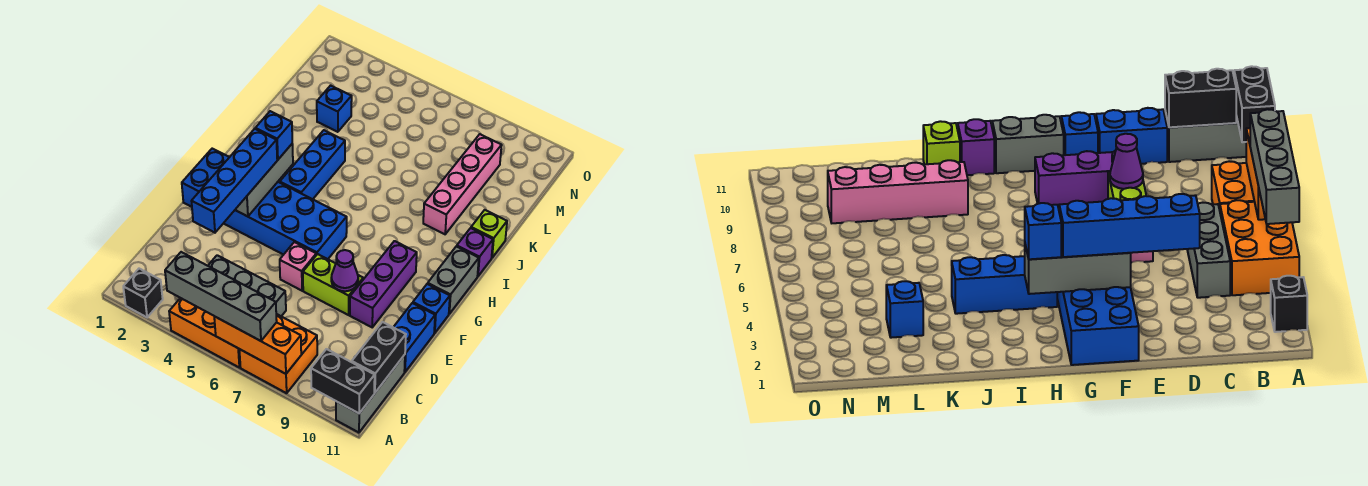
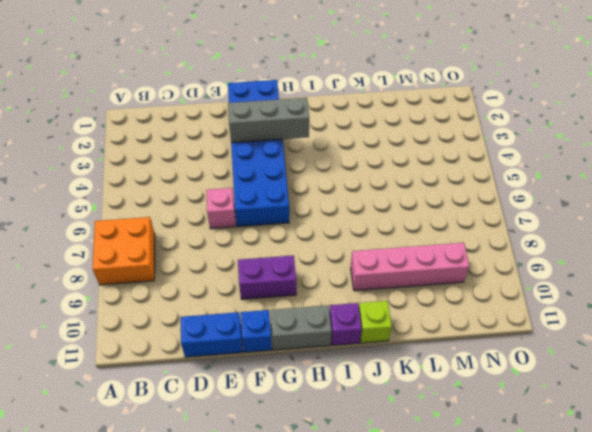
purple brick F9:G9 level 1 -> purple brick E9:G9 level 1
none -> black brick A2 level 1
none -> orange brick A4:B6 level 1
none -> grey brick A11:C11 level 1

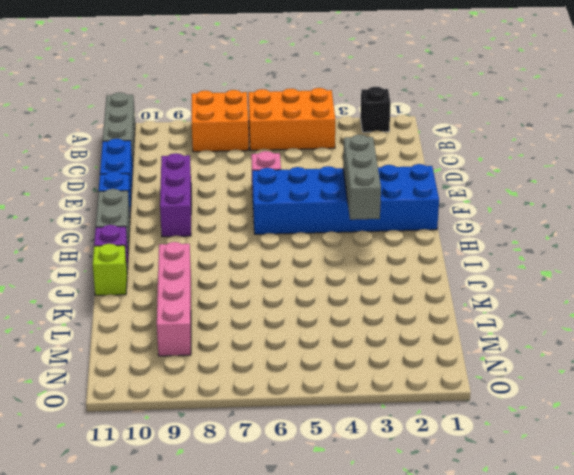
none -> grey brick C4:C6 level 1
none -> lime brick E7:E8 level 1
none -> blue brick H4:J4 level 1

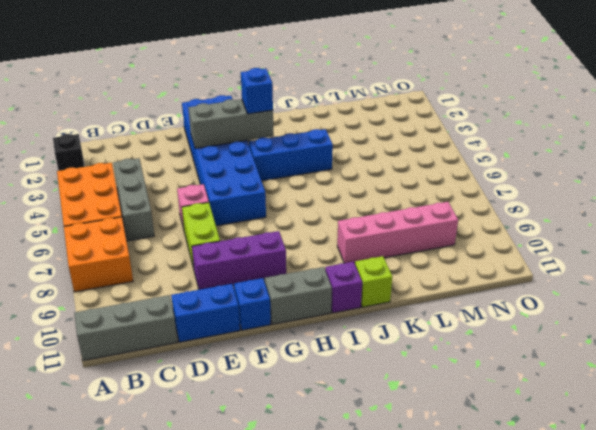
none -> blue brick L3 level 1
none -> orange brick A6:A8 level 2
none -> black brick A10:A11 level 2

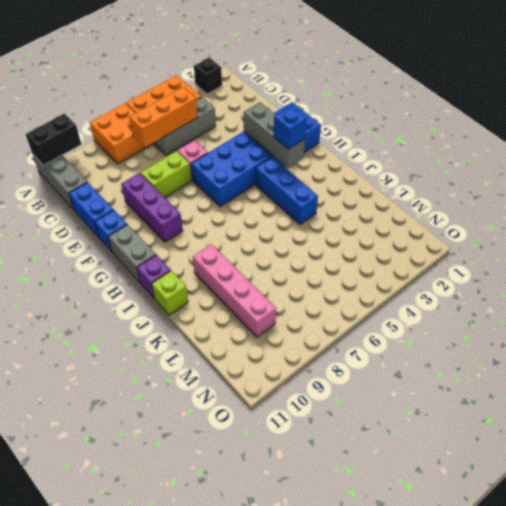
orange brick C5:C7 level 2 -> orange brick A6:A8 level 2
none -> blue brick L3 level 1
none -> black brick B11:C11 level 2
none -> purple cone E8 level 2

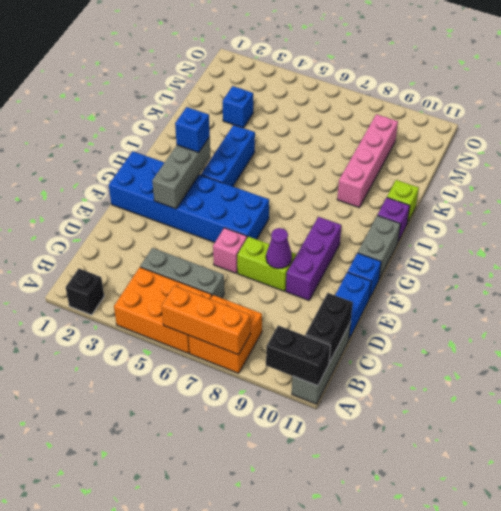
none -> grey brick A4:A7 level 3
none -> blue brick D3:G3 level 3

